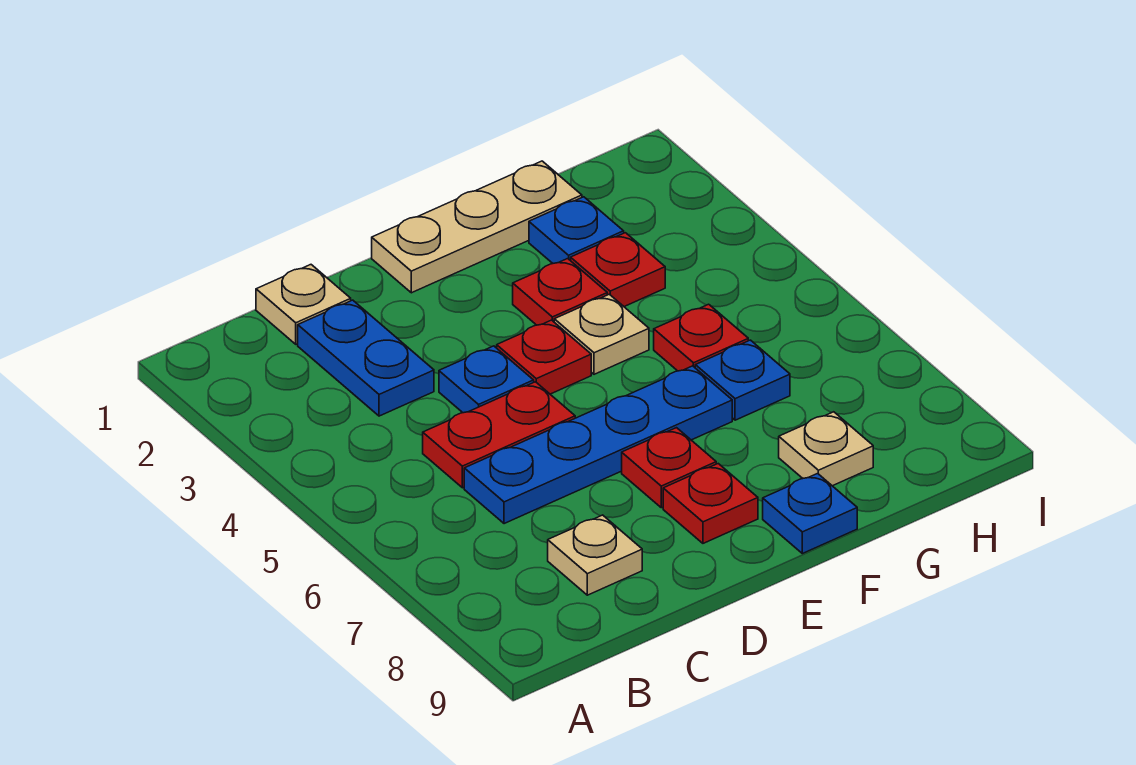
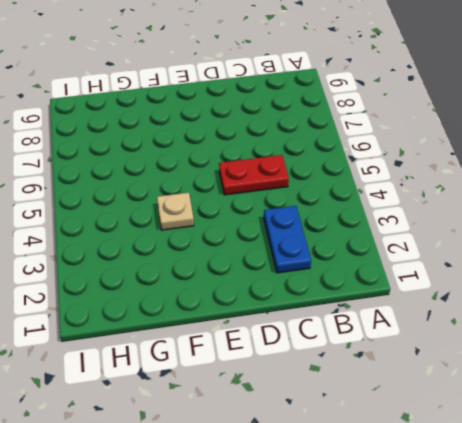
none -> tan plate C1 level 1
none -> blue plate C6:F6 level 1
none -> tan plate C8 level 1

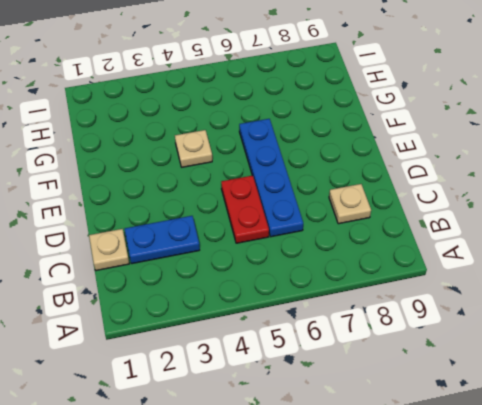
none -> blue plate D4 level 1
none -> tan plate E1:G1 level 1
none -> red plate E4 level 1

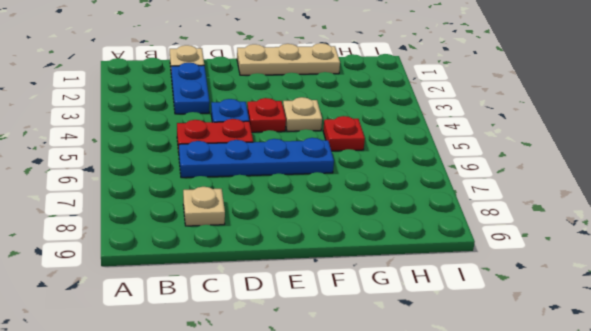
none -> red plate E7 level 1
none -> red plate E8 level 1
none -> red plate F3 level 1

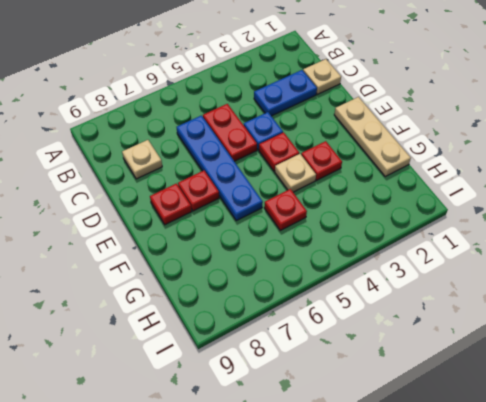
none -> blue plate F9 level 1
none -> blue plate G2 level 1
none -> red plate G3 level 1

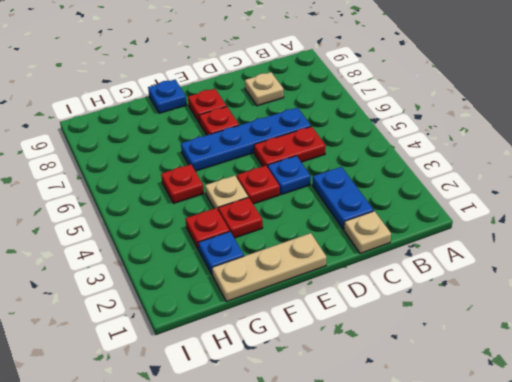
none -> blue plate G6 level 1
none -> tan plate G8 level 1

